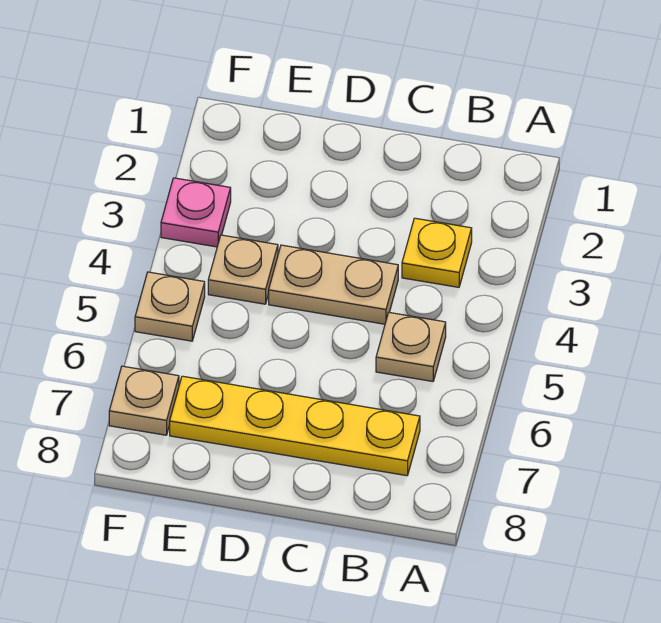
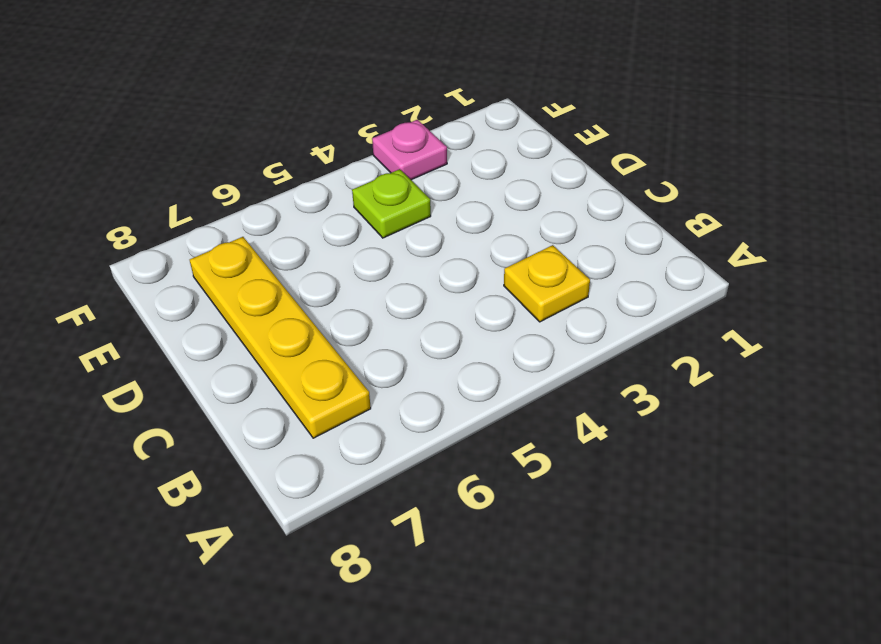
lime plate E4 level 1 -> tan plate E4 level 1
none -> tan plate B5 level 1
none -> tan plate C4:D4 level 1

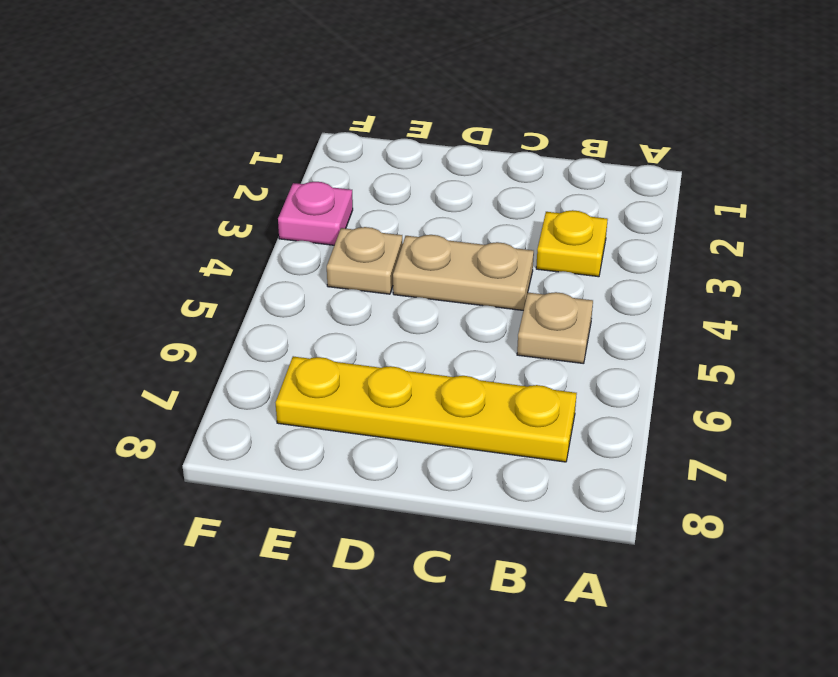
none -> tan plate F5 level 1
none -> tan plate F7 level 1

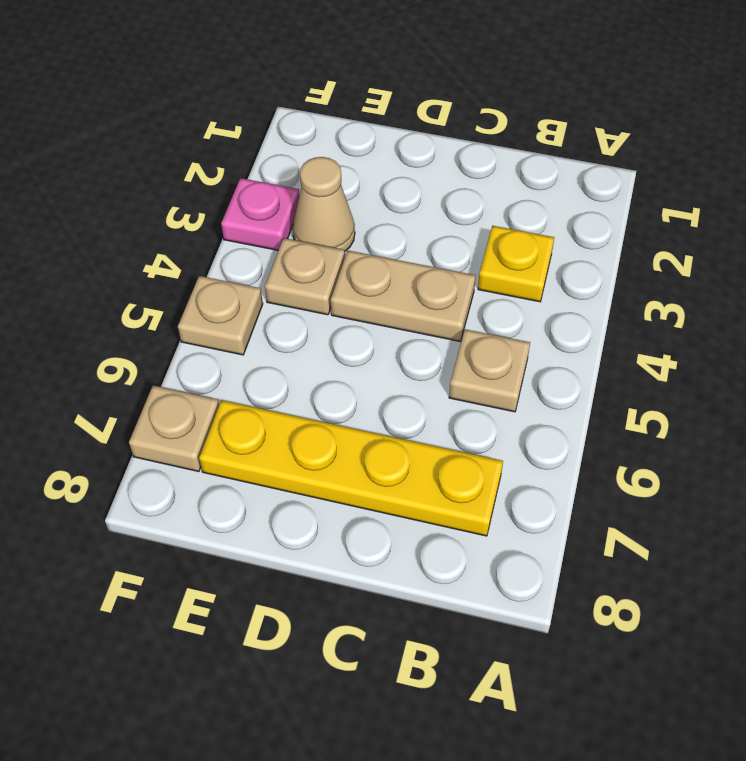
tan cone E3 level 1 -> none

